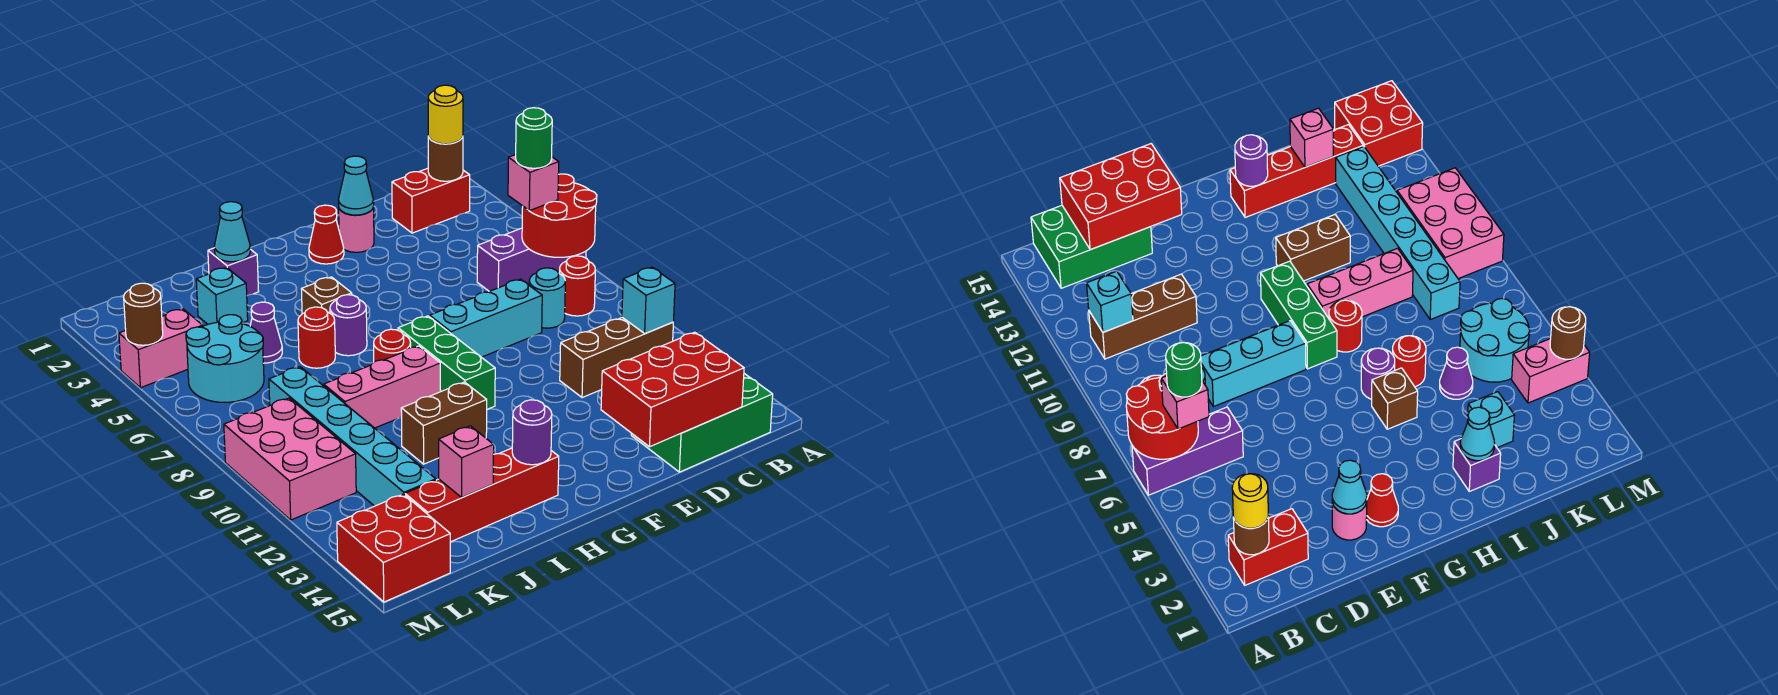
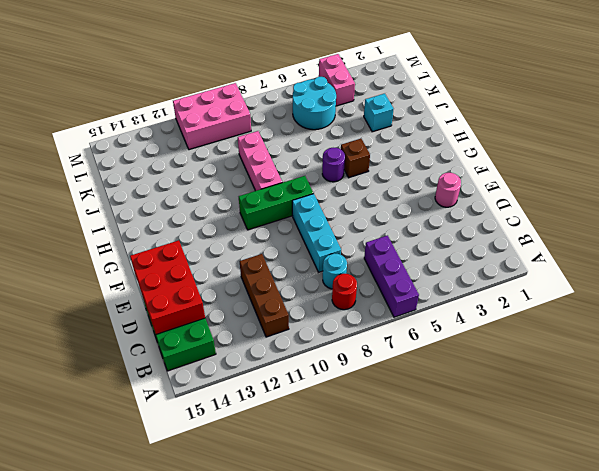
none -> red brick B2:C2 level 1
none -> red cone F2 level 1
none -> red round brick H8 level 1
none -> brown brick H11:I11 level 1

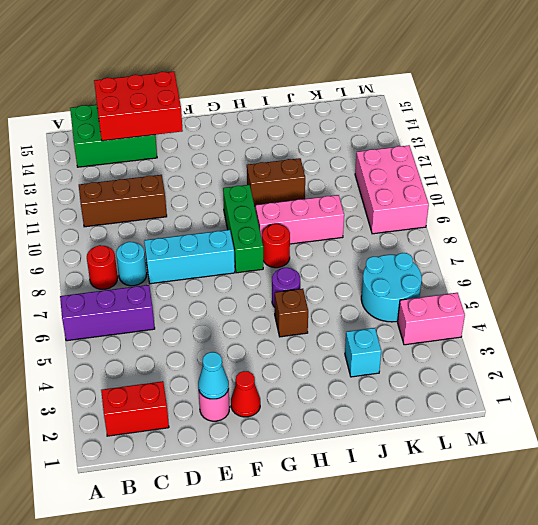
none -> red brick H14:K14 level 1
none -> purple brick I2 level 1
none -> red round brick I6 level 1
none -> purple cone J5 level 1

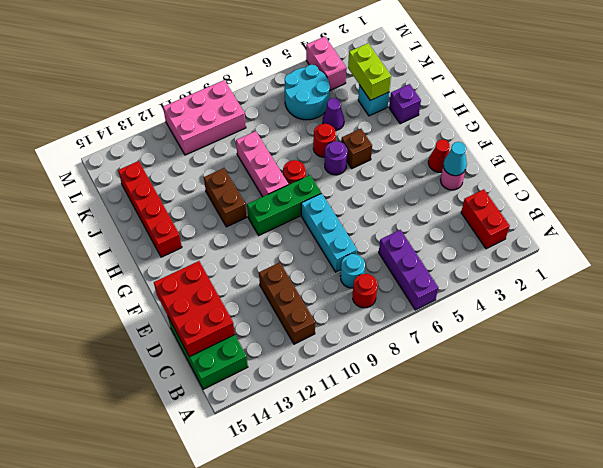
lime brick J3:K3 level 2 -> none
none -> cyan brick K8:K13 level 1
none -> red brick L14:M15 level 1
none -> red round brick A6:B7 level 2
none -> brown round brick B2 level 2

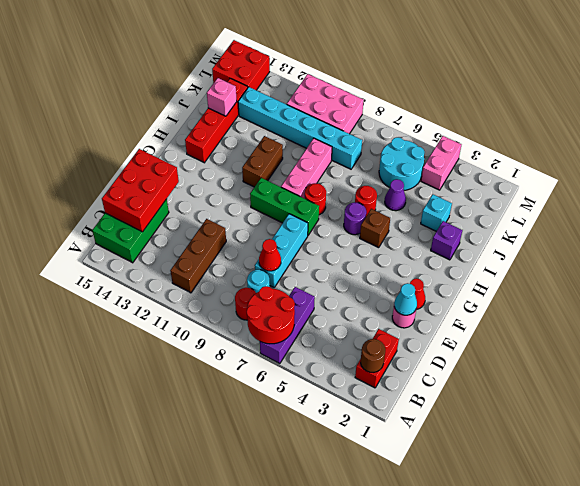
red cone D8 level 2 -> none
none -> cyan brick B11 level 2
none -> purple round brick H14 level 2
none -> cyan cone I2 level 2
none -> brown round brick M4 level 2

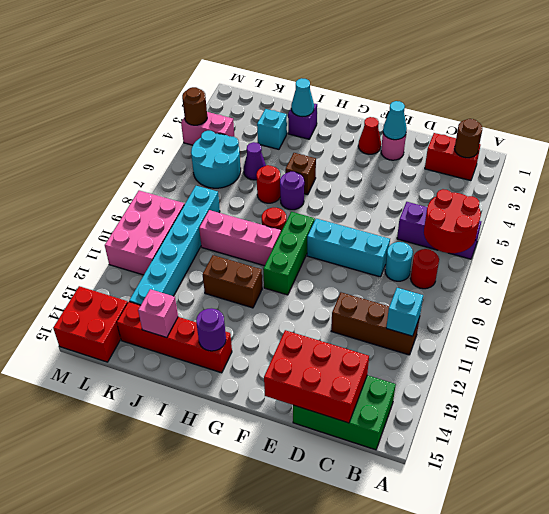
none -> yellow round brick B2 level 3
none -> pink brick B6 level 3
none -> green round brick B6 level 4

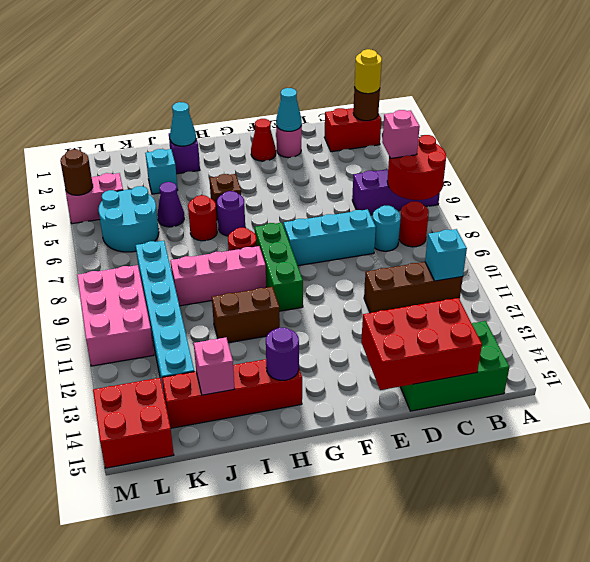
none -> green round brick B6 level 4

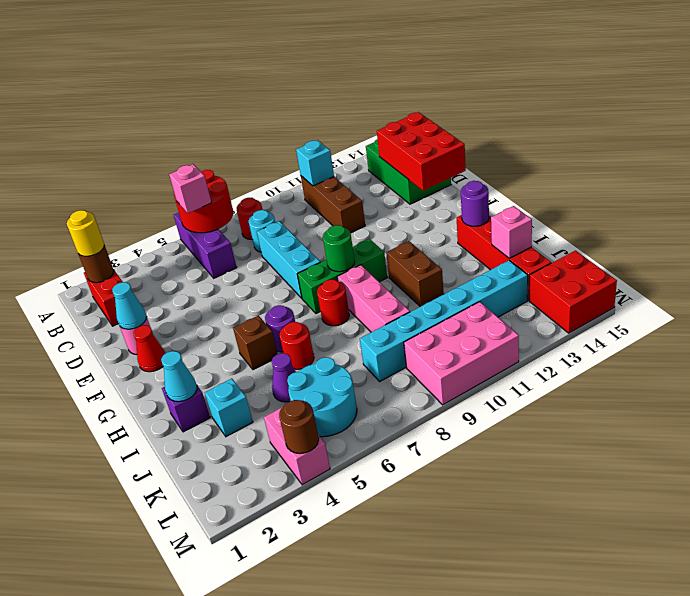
green round brick G9 level 2 -> green round brick B6 level 4

